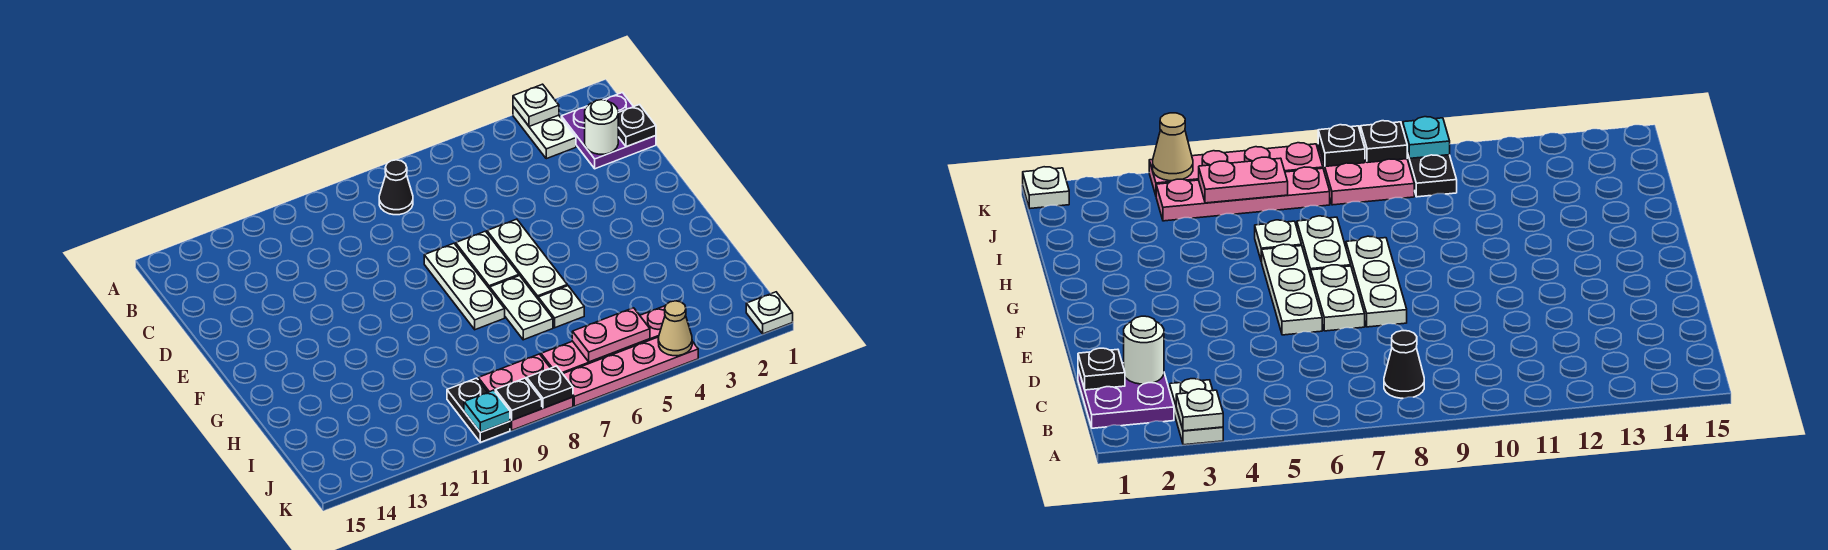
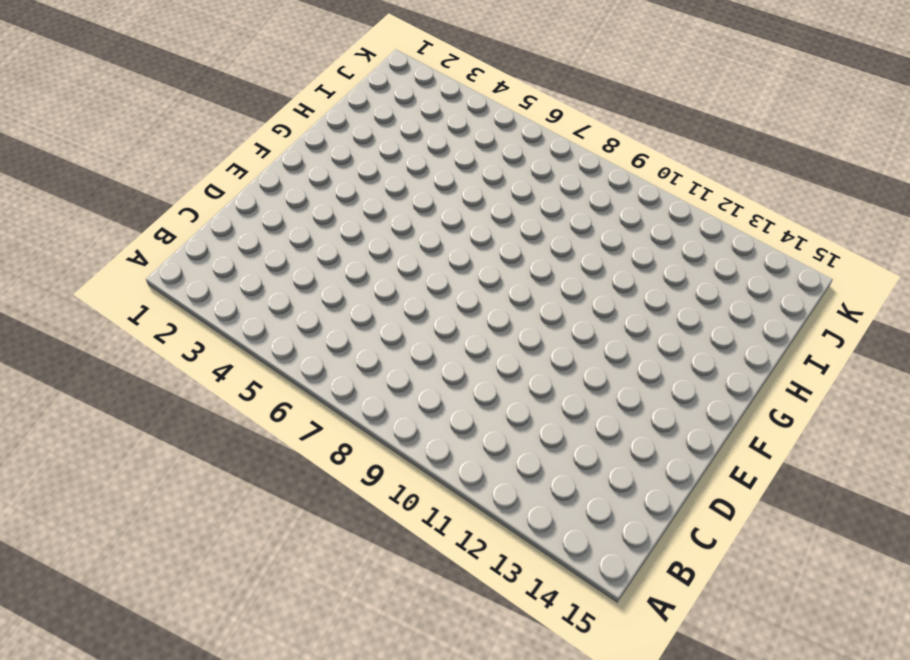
none -> white plate A3:B3 level 1
none -> purple plate B1:C2 level 1
none -> black cone B8 level 1

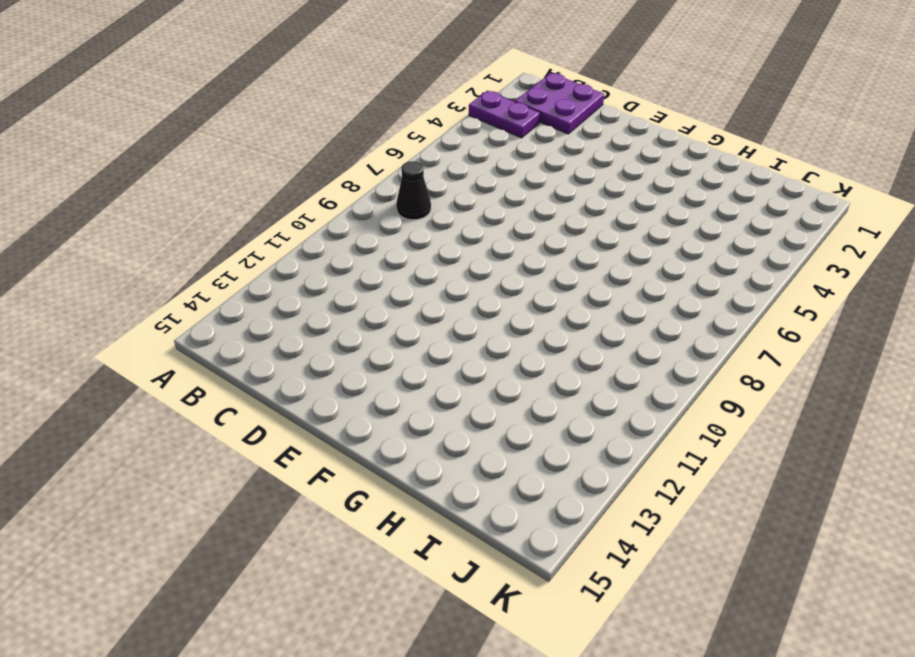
purple plate A3:B3 level 1 -> white plate A3:B3 level 1
none -> white plate E6:G6 level 1
none -> white plate E7:F7 level 1
none -> white plate E8:G8 level 1

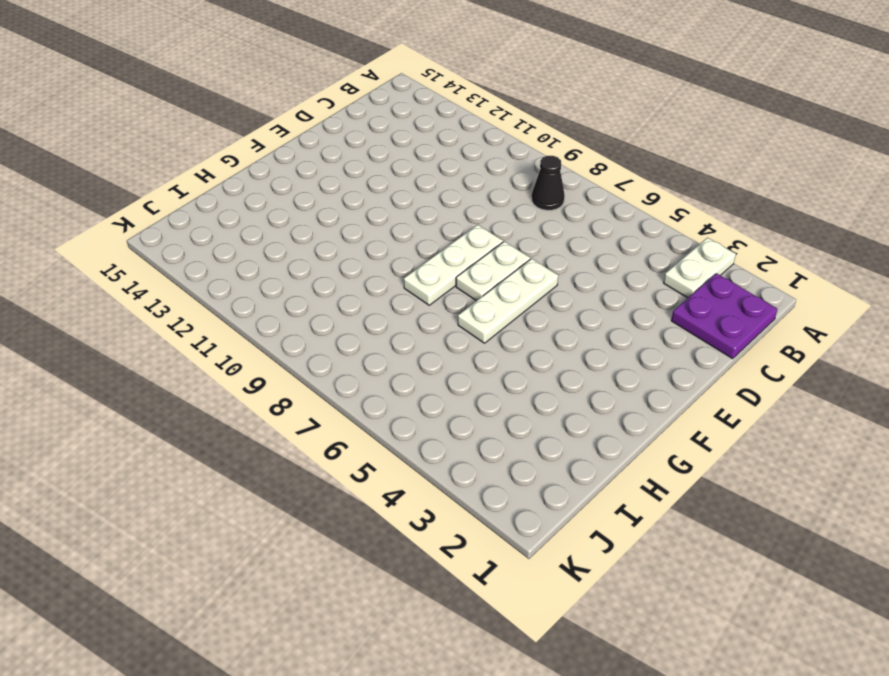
none -> white plate G7:H7 level 1
none -> white plate H6 level 1
none -> pink plate J4:J7 level 1

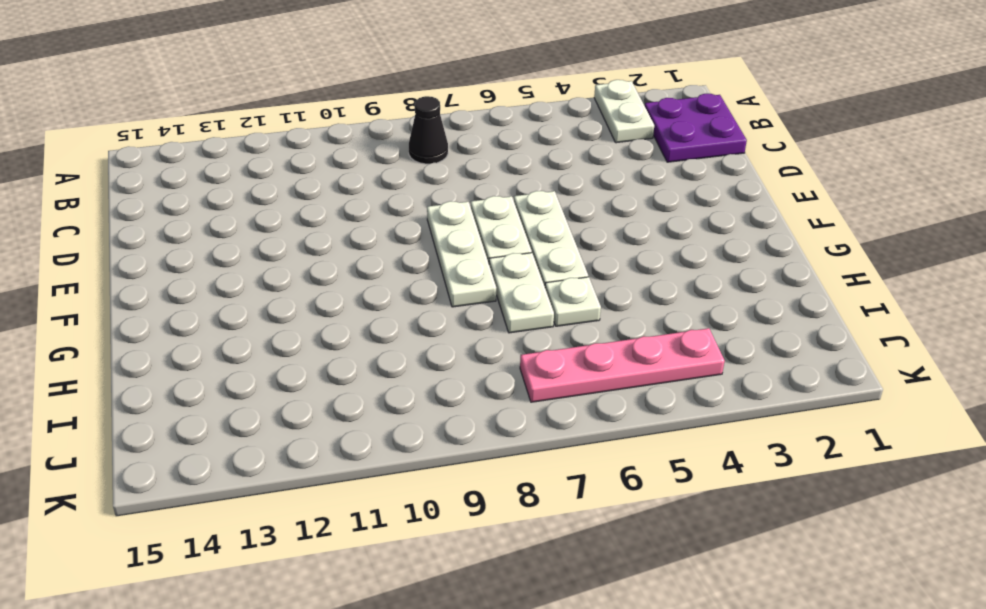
none -> pink plate J8:K9 level 1
none -> black plate J10:K10 level 1
none -> white plate K1 level 1

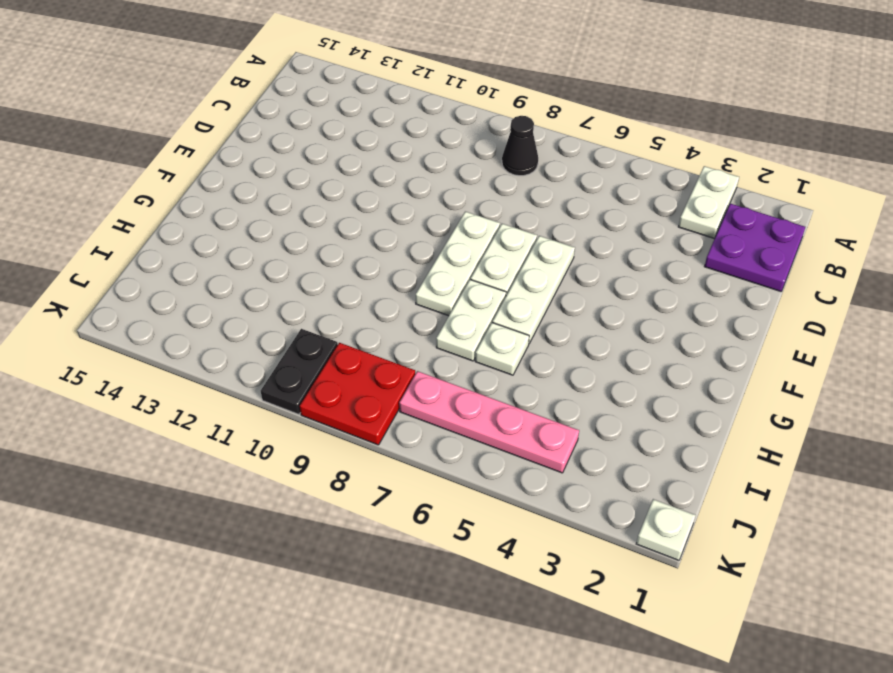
red plate J8:K9 level 1 -> pink plate J8:K9 level 1
none -> pink plate K4:K7 level 1
none -> white plate A3 level 2
none -> black plate C1 level 2

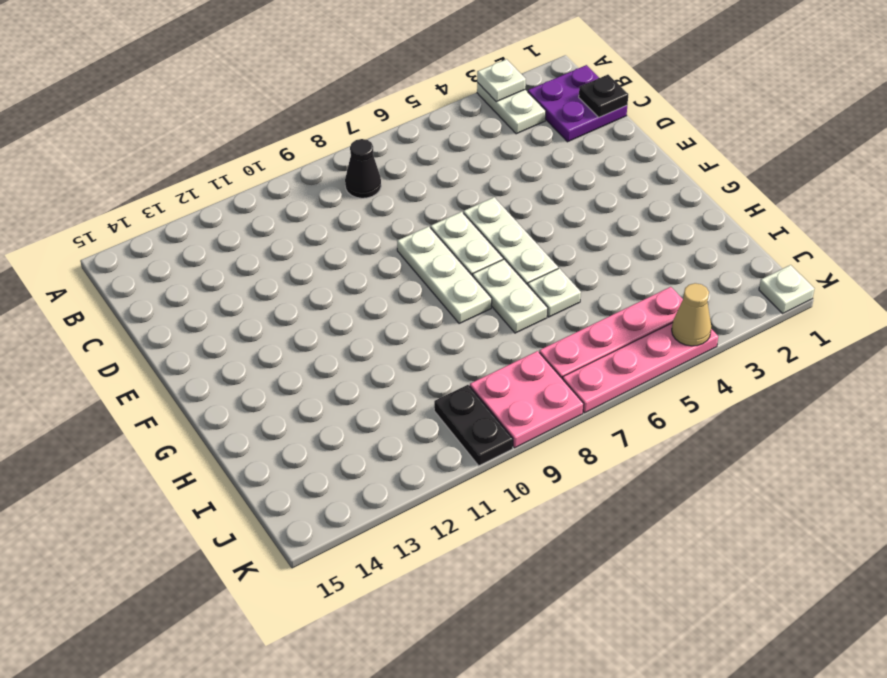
none -> white round brick C2 level 2
none -> pink plate J5:J6 level 2
none -> black plate K8 level 2

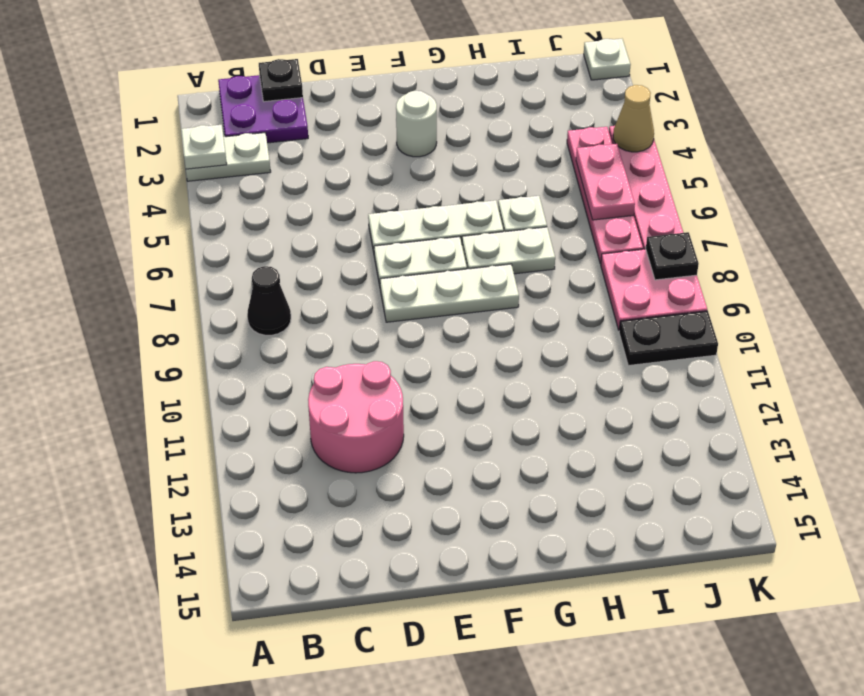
pink round brick C11:D12 level 1 -> none
white round brick F3 level 1 -> white round brick C2 level 2
none -> black plate K9 level 2
none -> cyan plate K10 level 2

